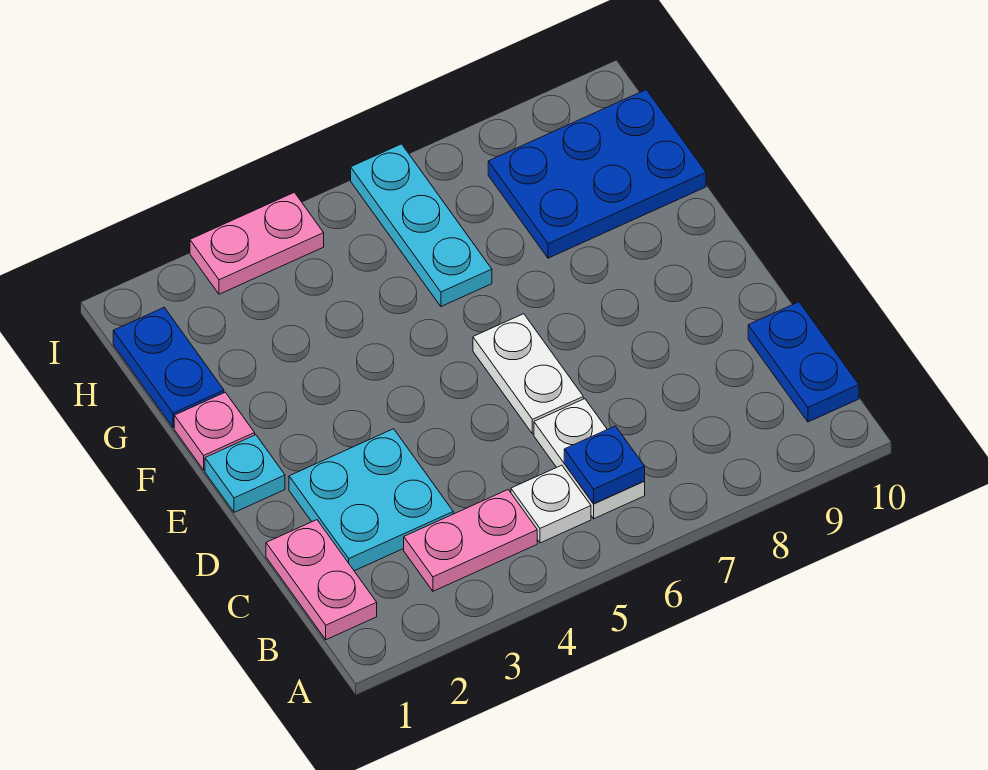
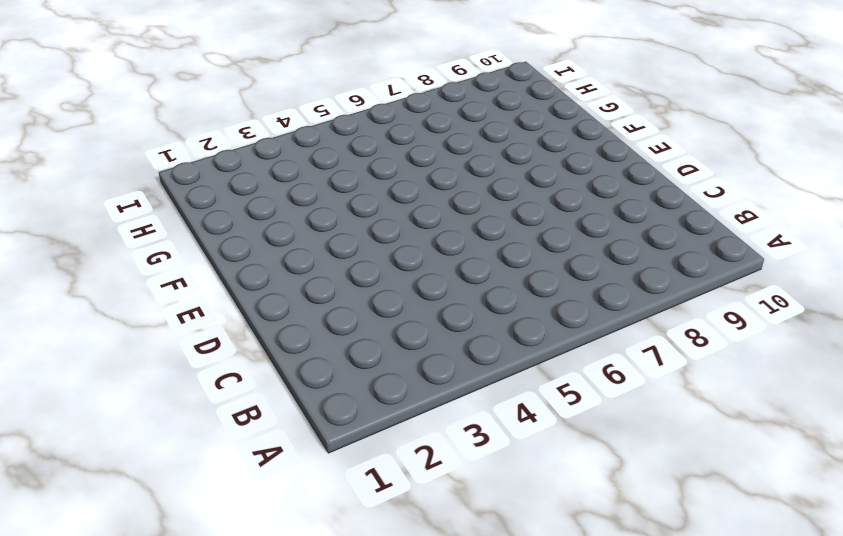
none -> pink plate B1:C1 level 1
none -> pink plate B3:B4 level 1
none -> white plate B5 level 1

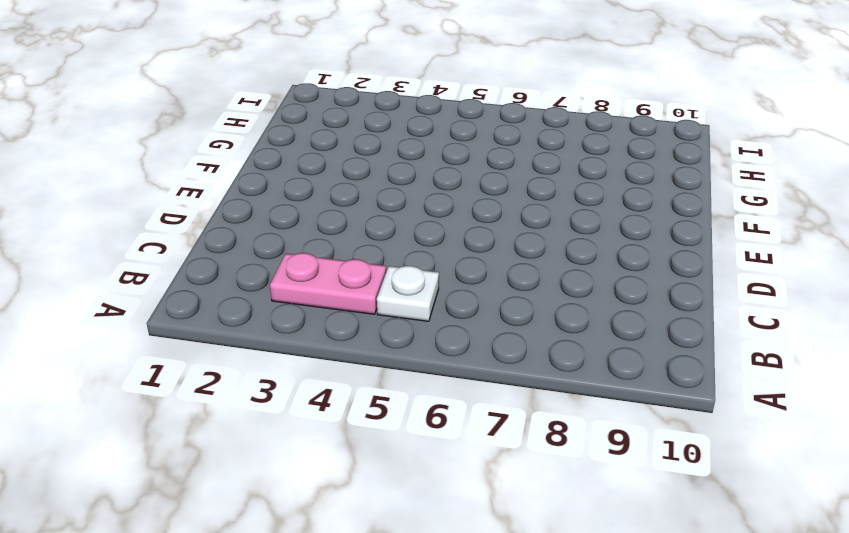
none -> pink plate B1:C1 level 1
none -> white plate B6:C6 level 1
none -> blue plate B10:C10 level 1

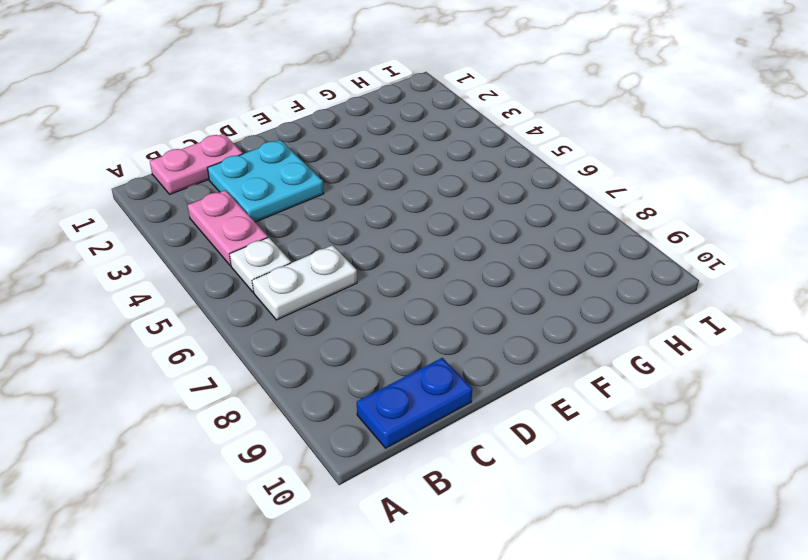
none -> white plate D6:E6 level 1
none -> cyan plate E1 level 1
none -> pink plate F1 level 1

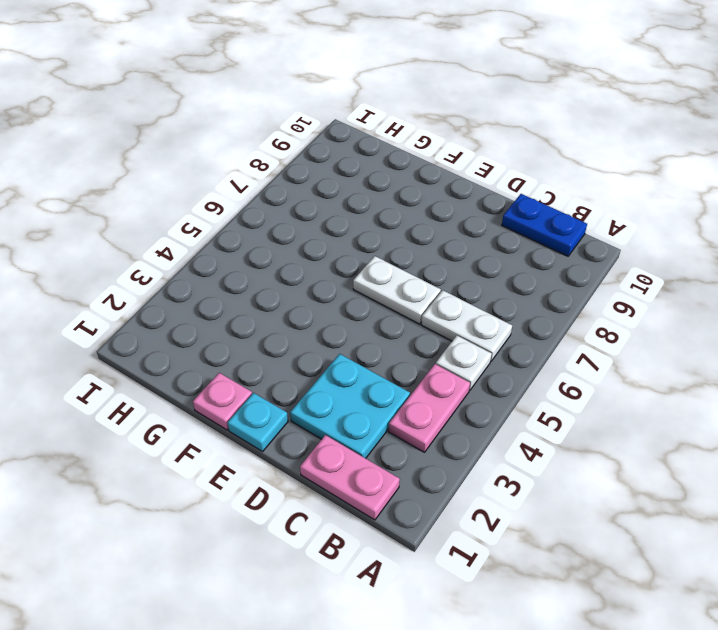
none -> blue plate G1:H1 level 1
none -> cyan plate G6:I6 level 1
none -> blue plate G8:H10 level 1

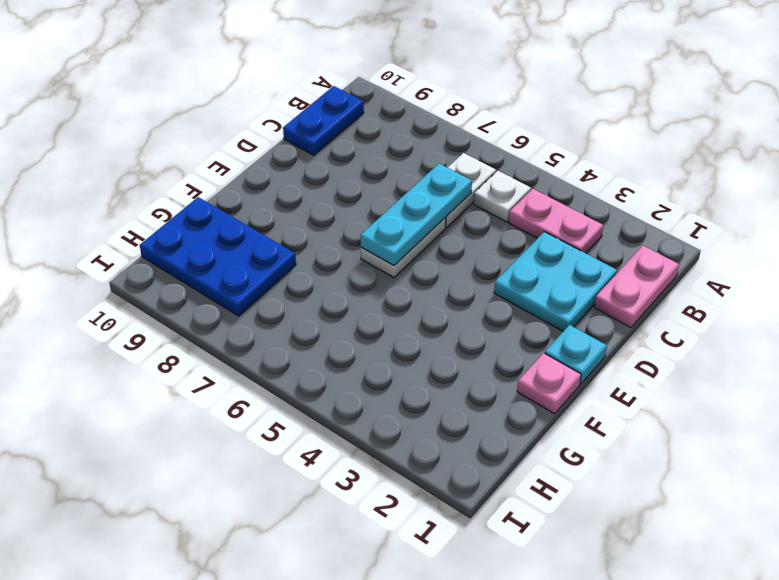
cyan plate C6:E6 level 2 -> cyan plate G6:I6 level 1
none -> blue plate G1:H1 level 1
none -> pink plate I3:I4 level 1
none -> blue plate B6 level 2

